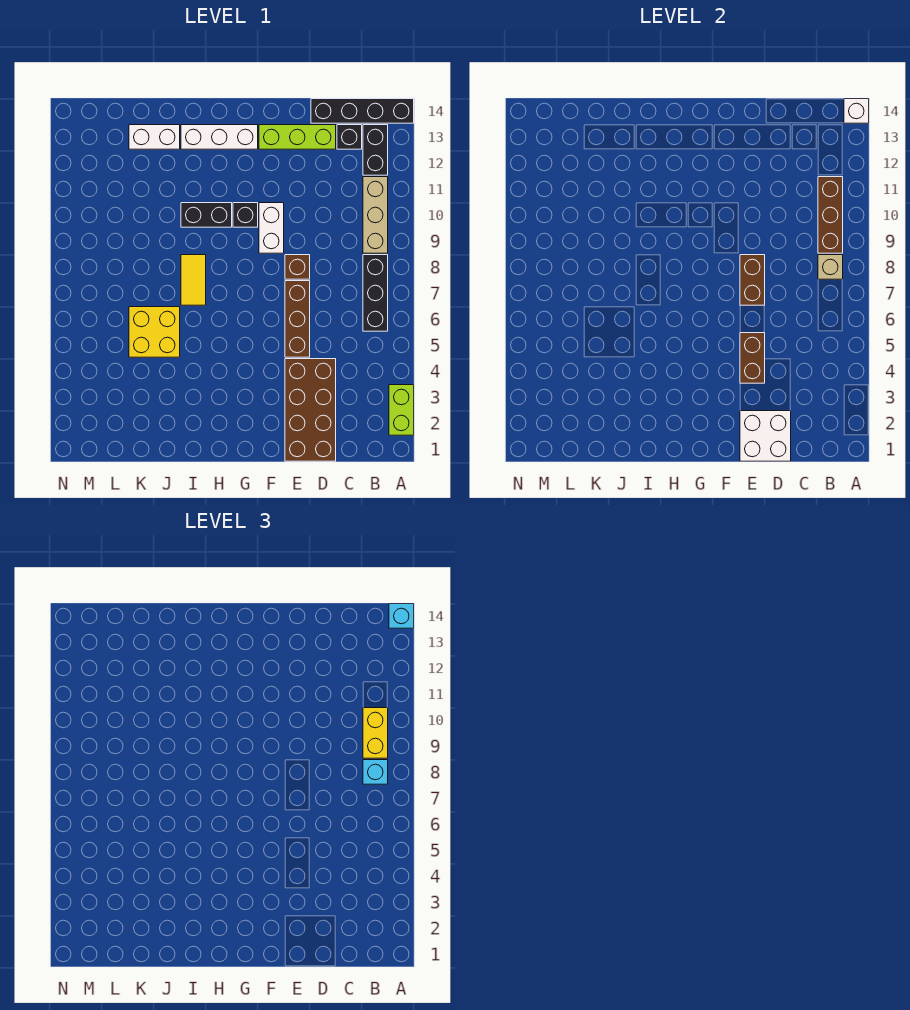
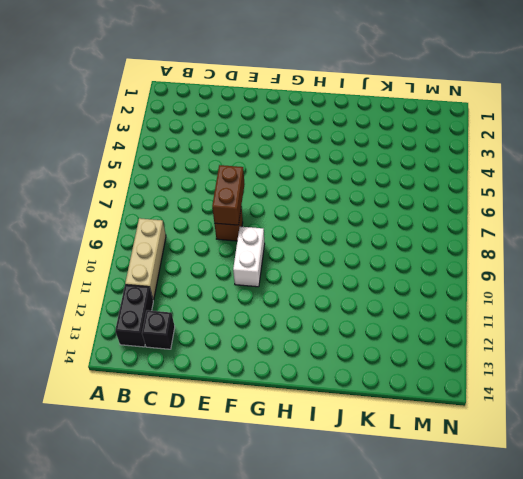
none -> lime brick A2:A3 level 1
none -> black brick A14:D14 level 1
none -> black brick B6:B8 level 1

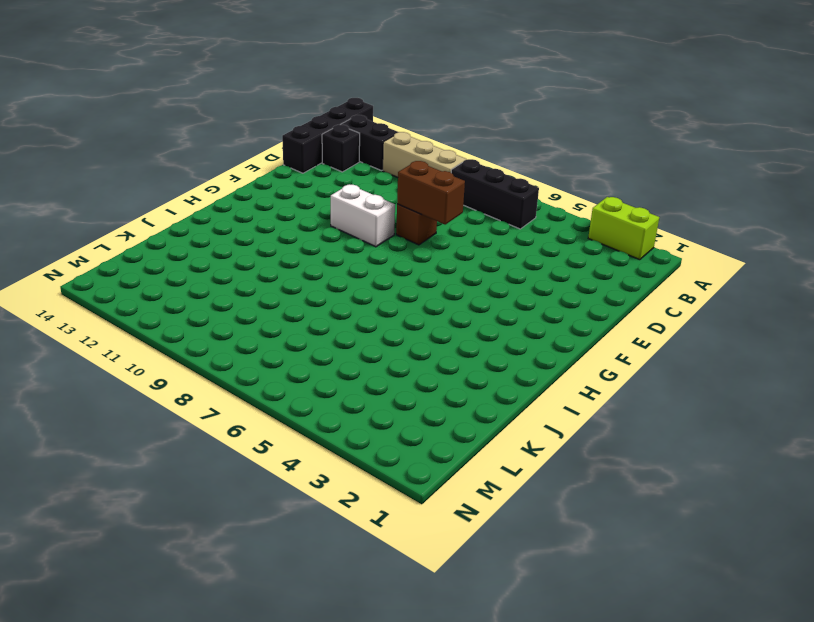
none -> brown brick D1:E4 level 1
none -> lime brick D13:F13 level 1
none -> brown brick E5:E7 level 1

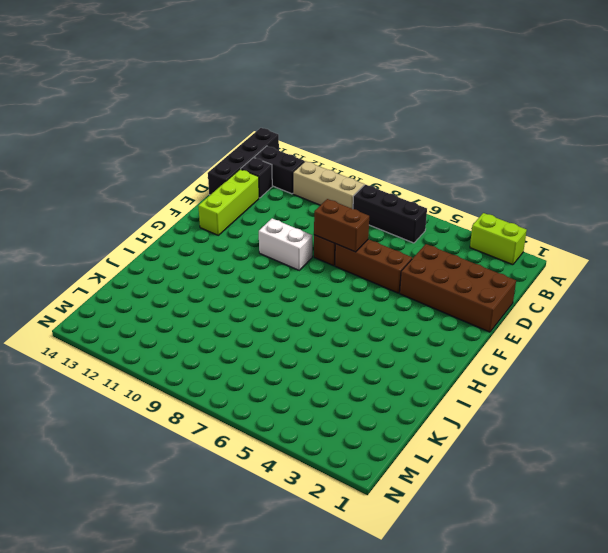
none -> black brick G10 level 1
none -> white brick G13:I13 level 1
none -> black brick H10:I10 level 1

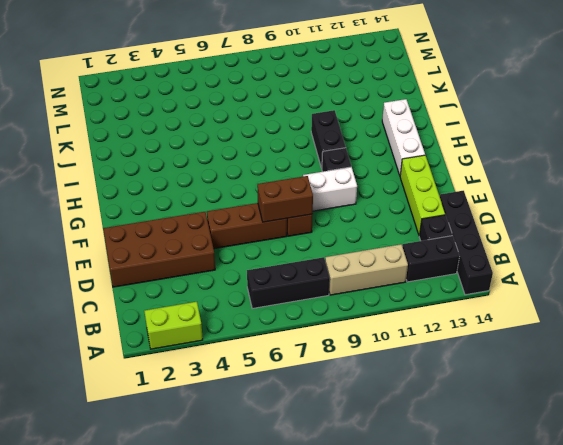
none -> yellow tile I7:I8 level 1
none -> yellow brick J5:K6 level 1
none -> white brick J13:K13 level 1

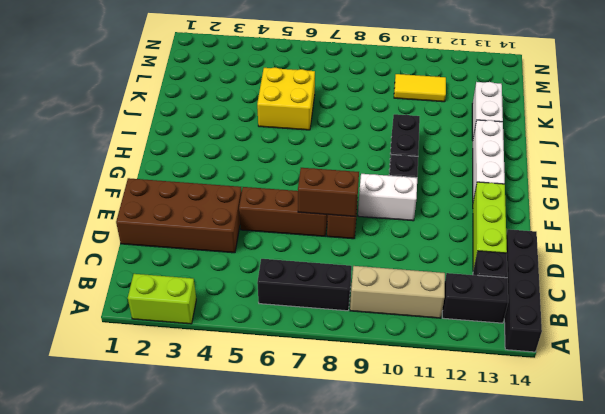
yellow tile L10:L11 level 1 -> yellow tile I7:I8 level 1
none -> white brick A14 level 2
none -> tan brick B8 level 2
none -> brown brick B9:B11 level 2

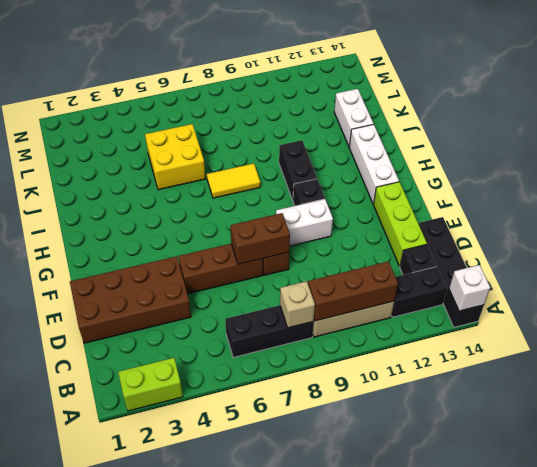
none -> white brick D1:E2 level 2
none -> brown brick E4:E5 level 2
none -> cyan brick A14 level 3

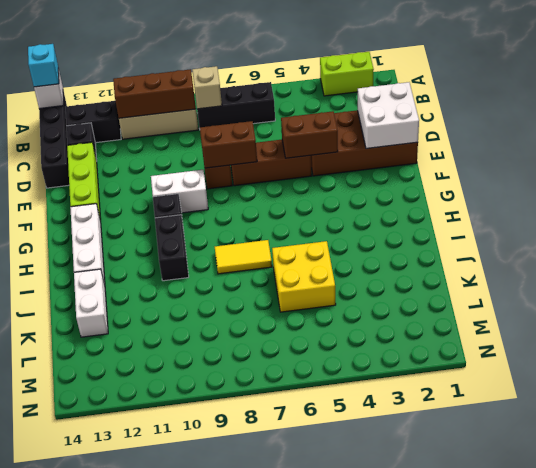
none -> cyan brick B8 level 3
none -> yellow brick B9:B10 level 3

